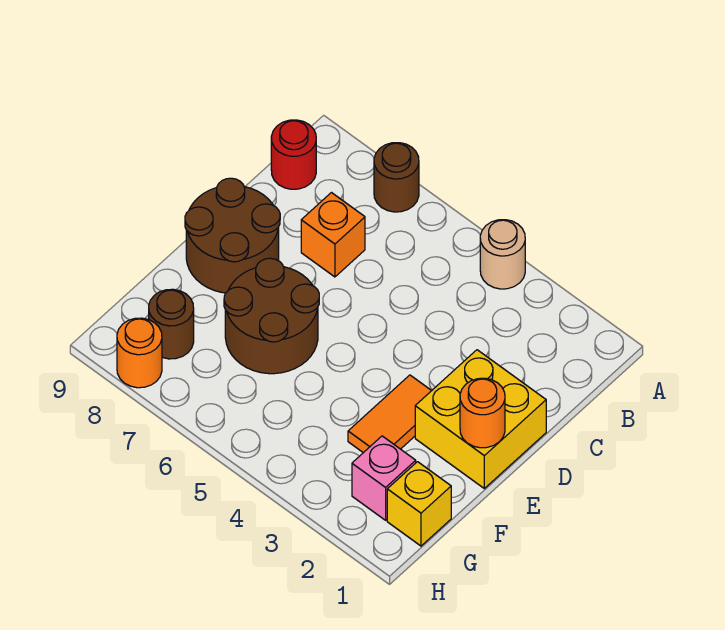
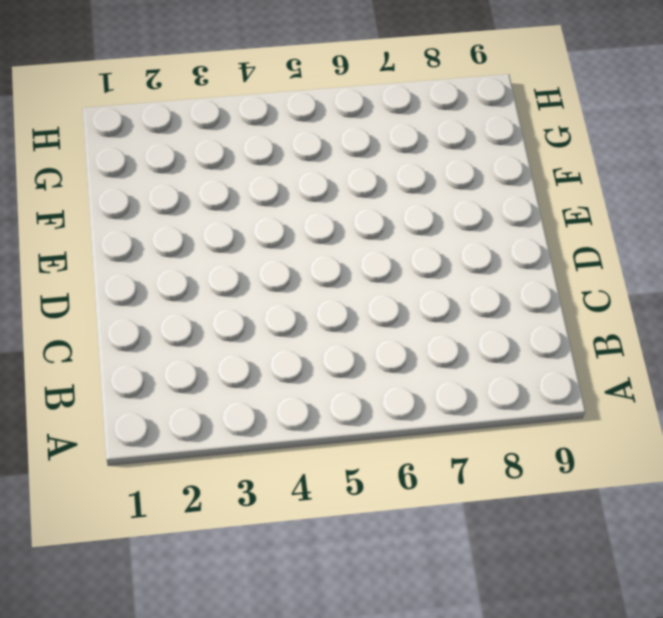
none -> tan round brick A4 level 1
none -> brown round brick A7 level 1
none -> red round brick B9 level 1

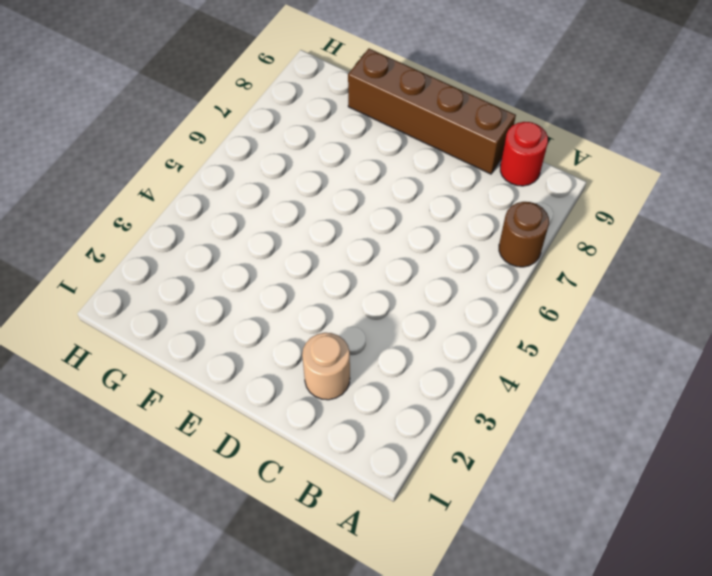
tan round brick C2 level 1 -> tan round brick A4 level 1
brown brick C9:F9 level 1 -> brown round brick D8:E9 level 1
none -> orange brick C7 level 1
none -> yellow brick D1:E2 level 1
none -> orange tile E3:F3 level 1

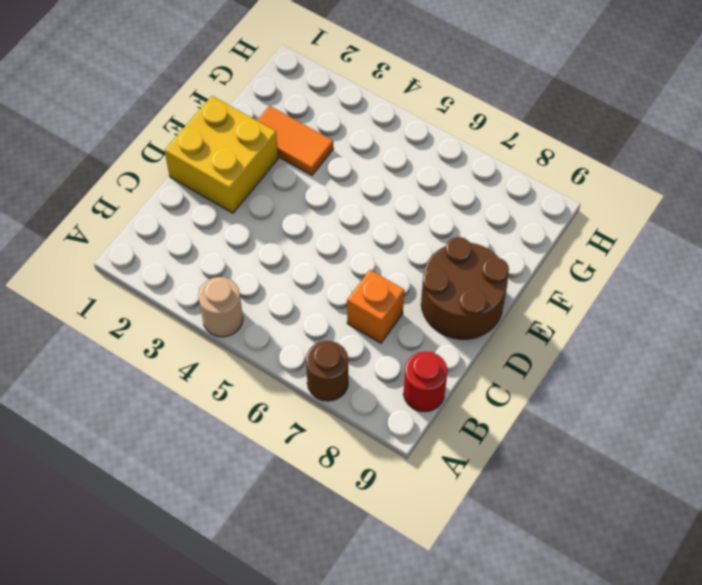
orange tile F2:F3 level 1 -> orange tile E3:F3 level 1
none -> brown round brick E6:F7 level 1
none -> yellow brick G1 level 1
none -> pink brick G2 level 1

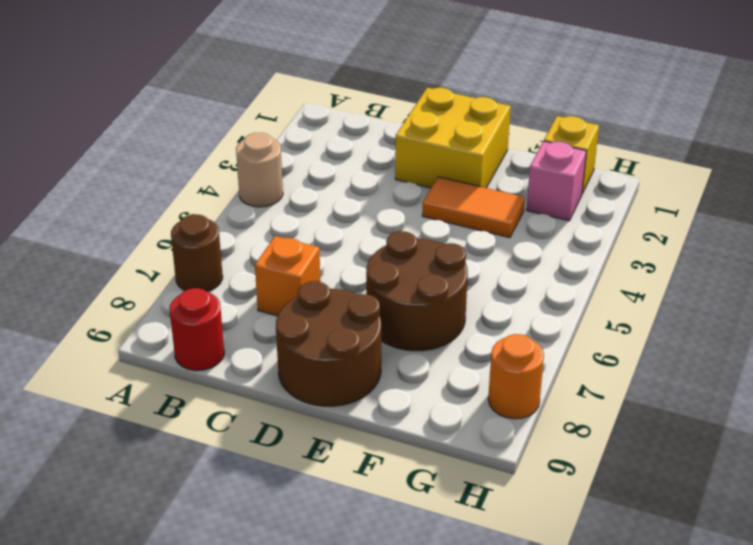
none -> brown round brick G8 level 1
none -> orange round brick E1 level 2

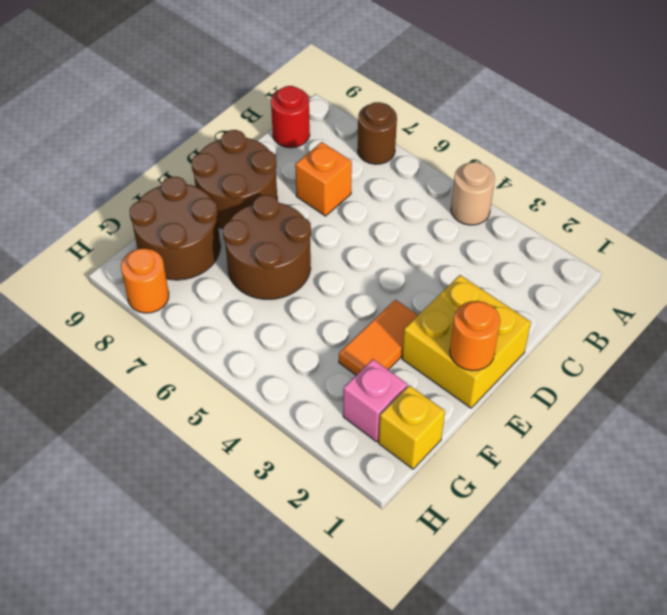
brown round brick F8:G9 level 1 -> brown round brick G8 level 1

